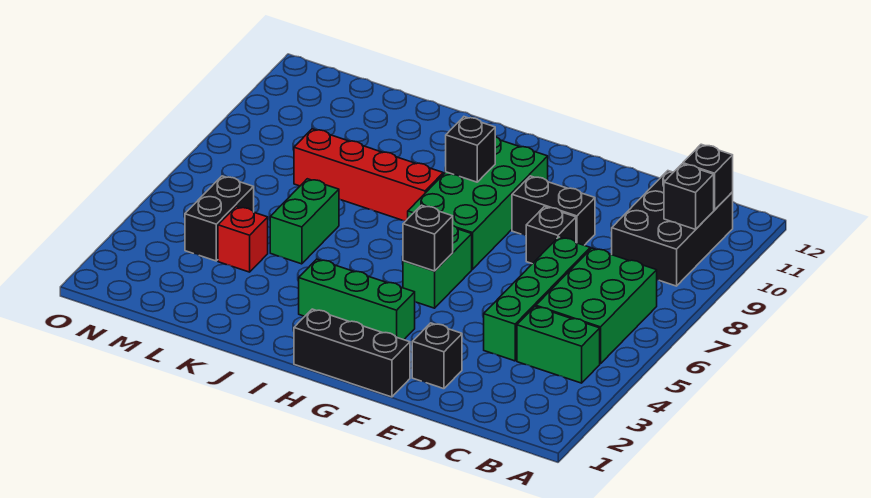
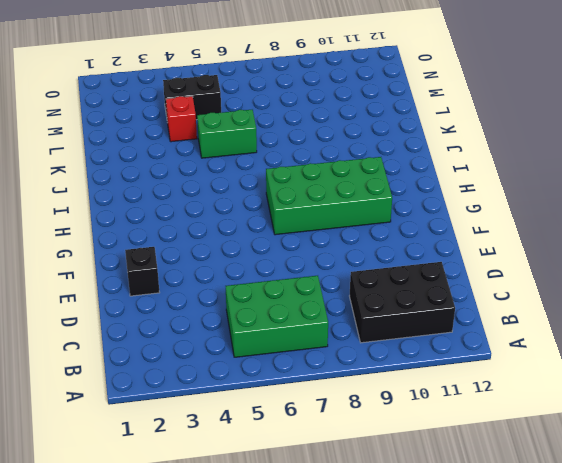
none -> green brick B4:C4 level 1
none -> green brick D4:D7 level 1
none -> black brick E8 level 1

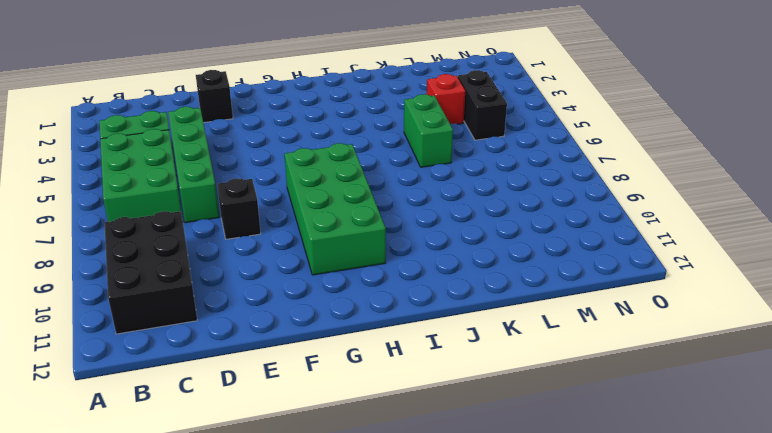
none -> black brick E9:F9 level 1
none -> black brick F1:H1 level 1
none -> green brick G3:I3 level 1

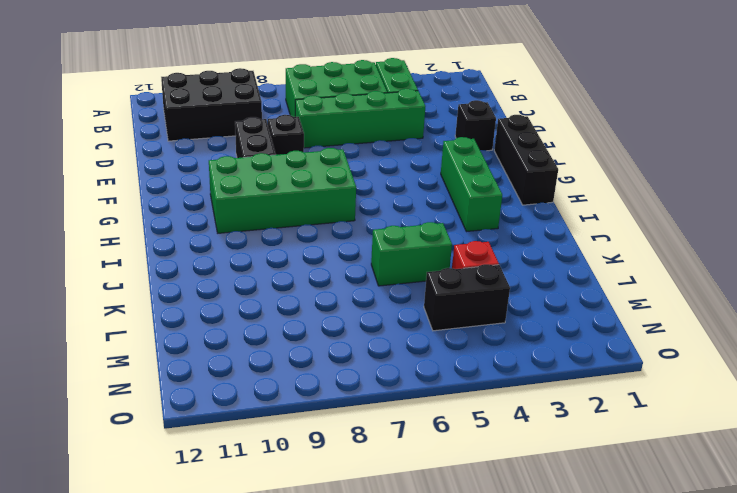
none -> green brick G5:G6 level 1
none -> red brick I8:L8 level 1
none -> black brick B10 level 2

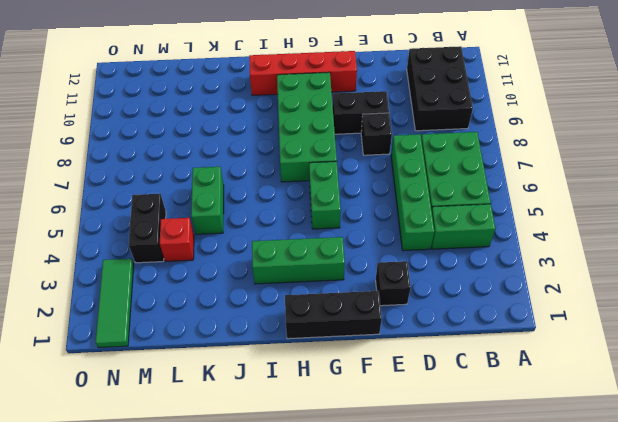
red brick F11:I11 level 1 -> red brick I8:L8 level 1
green tile N1:N3 level 1 -> none
none -> black brick B10 level 2
none -> black brick B11 level 2
none -> black brick G5 level 2

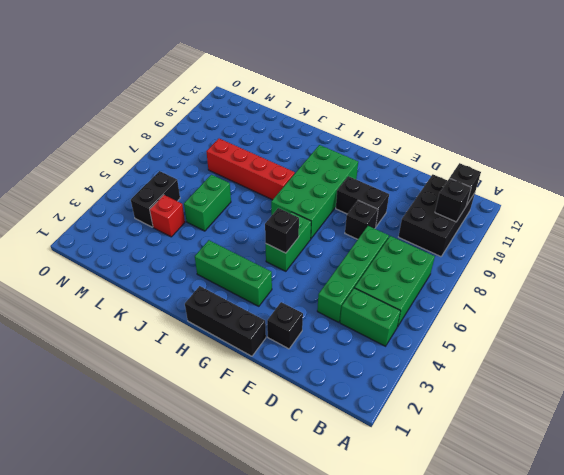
none -> black brick H9 level 2

